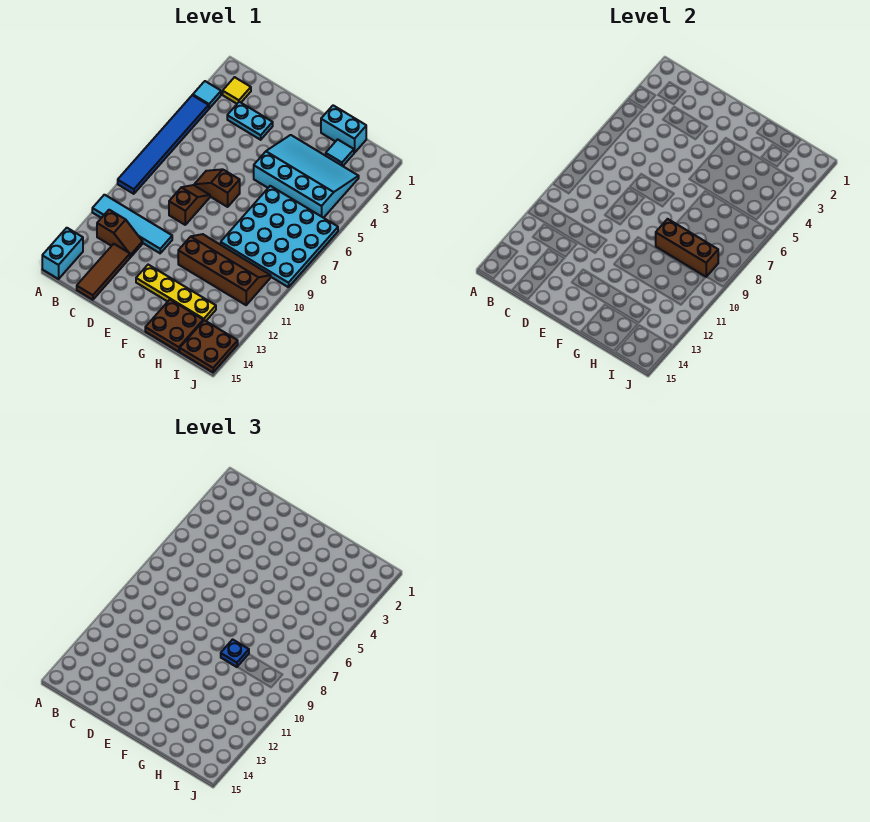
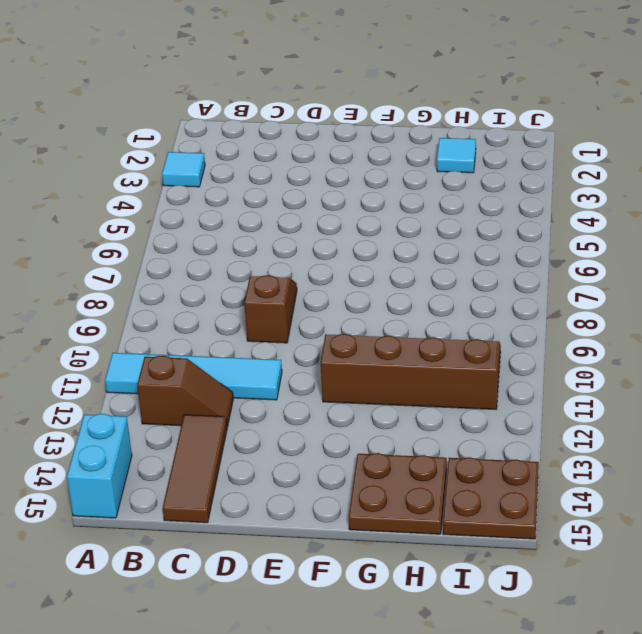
none -> blue tile A4:A9 level 1
none -> yellow tile B2 level 1
none -> cyan plate C3:D3 level 1

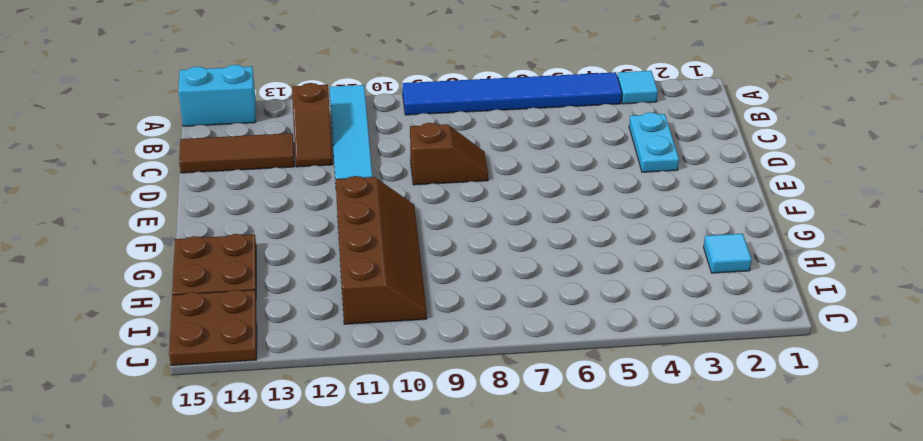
none -> yellow tile B2 level 1
none -> brown slope D7:E7 level 1 top E
none -> yellow plate E13:H13 level 1

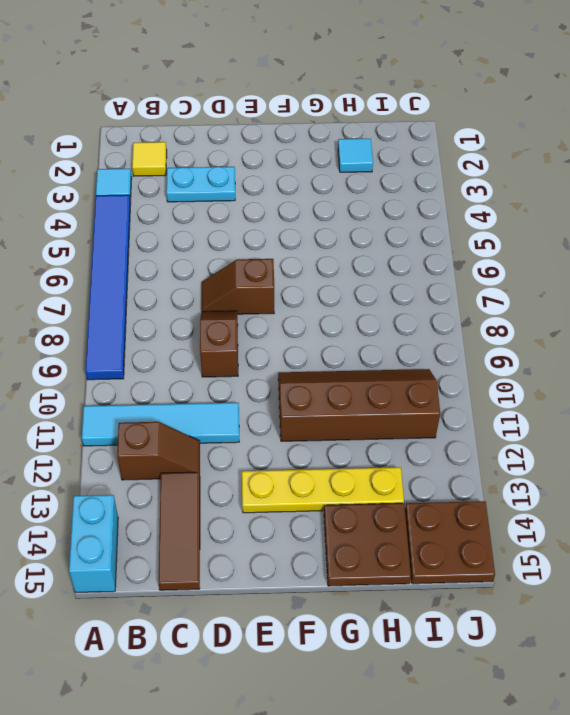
none -> cyan slope F3:I5 level 1 top 5
none -> cyan brick G1:H1 level 1
none -> cyan plate G6:J9 level 1

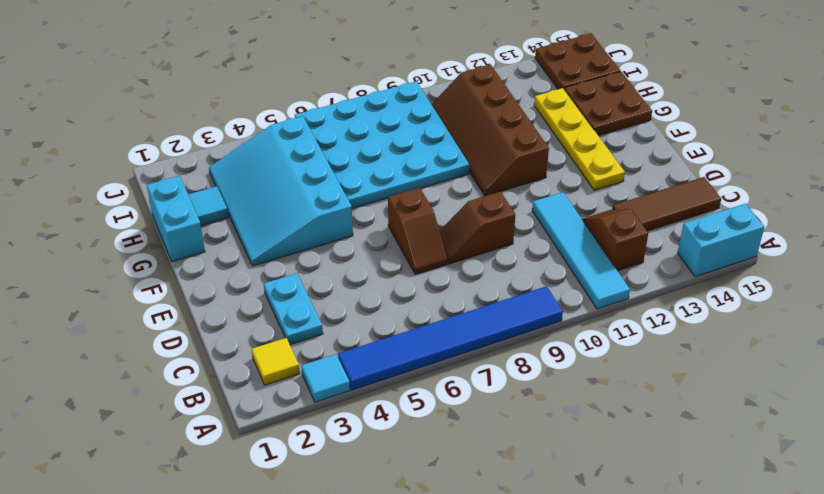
none -> brown brick G9:I9 level 2
none -> blue plate G9 level 3

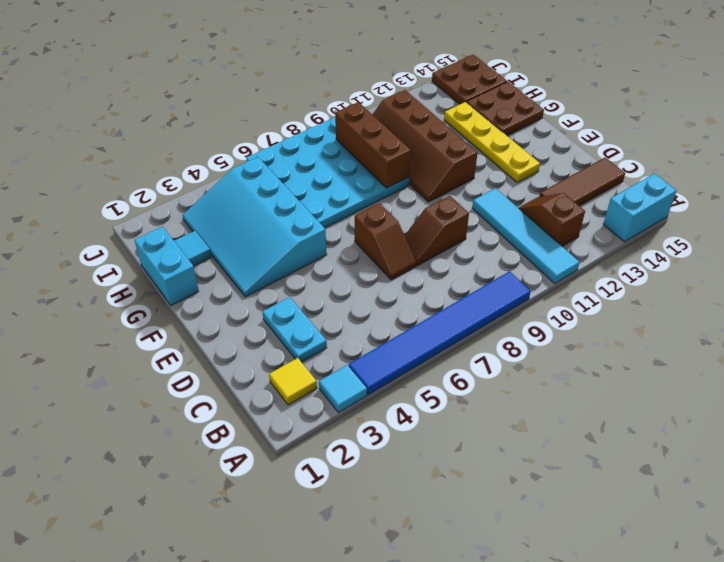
none -> blue plate G9 level 3

